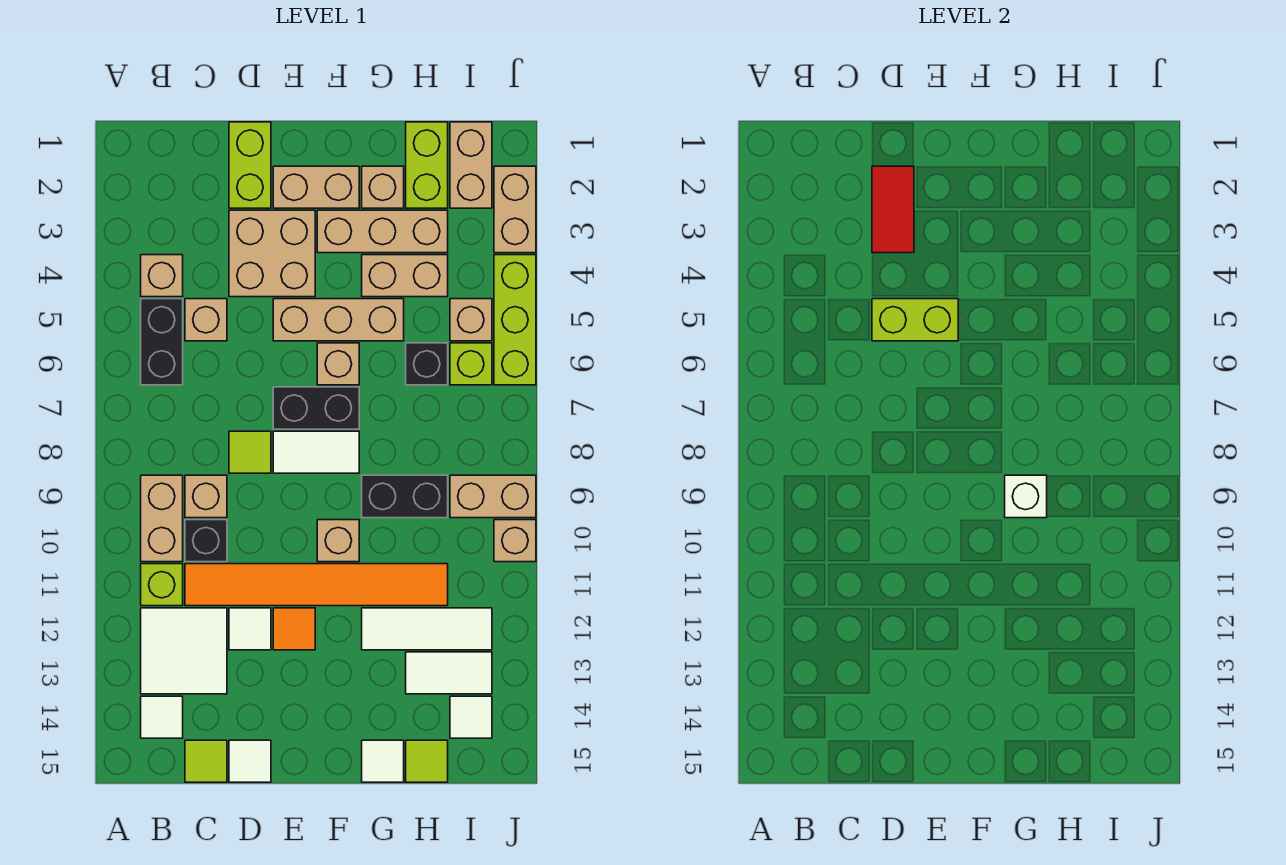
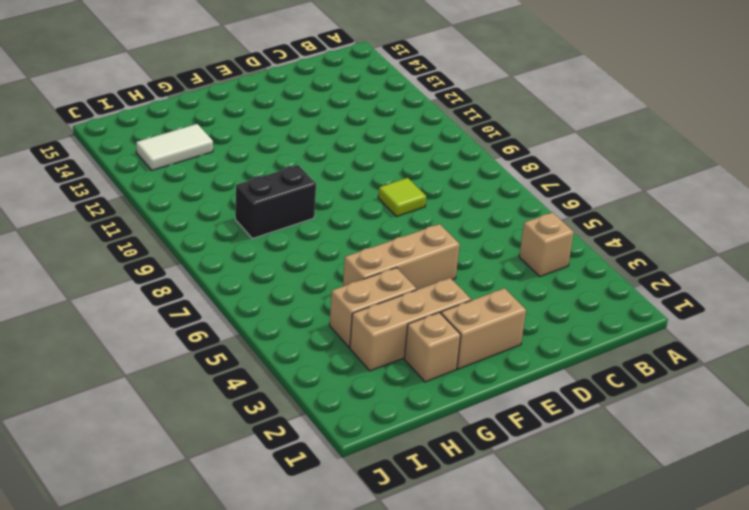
none -> black brick B5:B6 level 1
none -> tan brick B9:B10 level 1
none -> lime brick B11 level 1
none -> white tile B12:C13 level 1

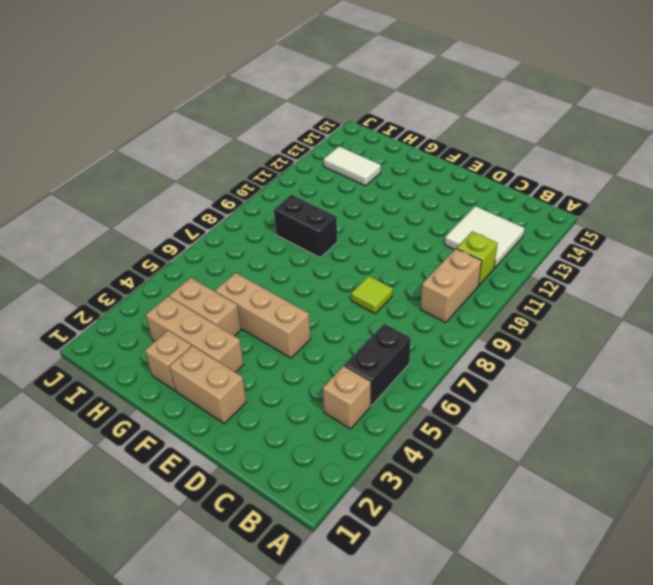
none -> white tile B14 level 1
none -> tan brick C5 level 1
none -> tan brick C9 level 1
none -> black brick C10 level 1

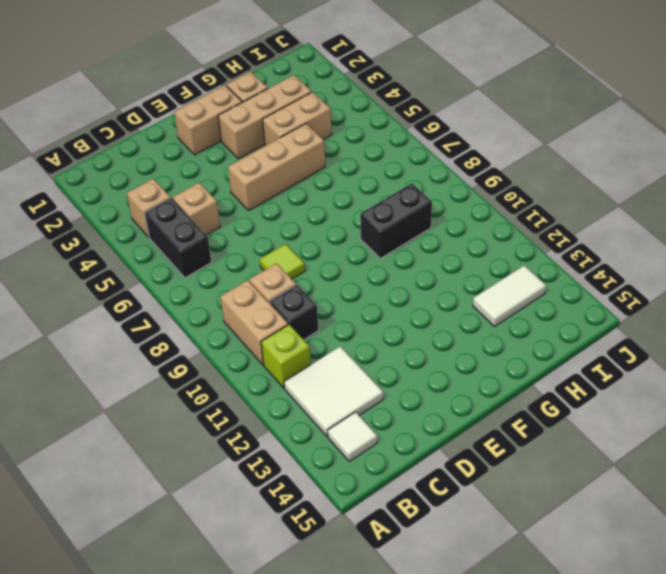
none -> orange tile C11:H11 level 1
none -> lime tile C15 level 1
none -> lime brick D1:D2 level 1
none -> tan brick D3:E4 level 1

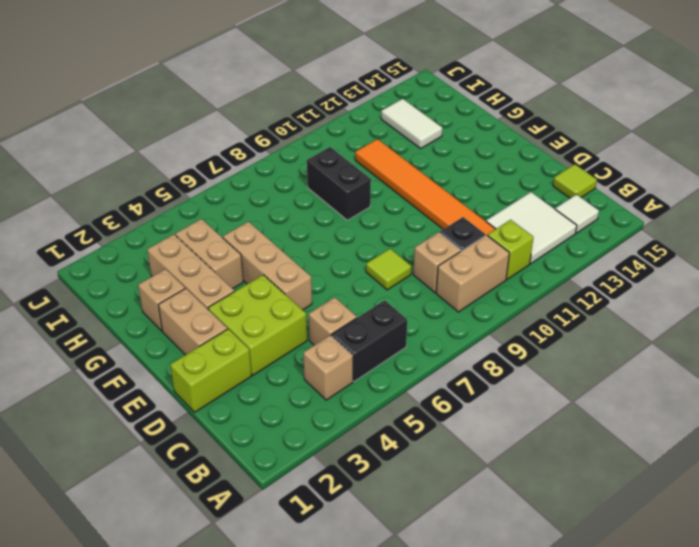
lime brick D3:E4 level 1 -> tan brick D3:E4 level 1
none -> white tile D12 level 1
none -> white tile D15 level 1
none -> black brick E7:F7 level 1
none -> white tile E8:F8 level 1

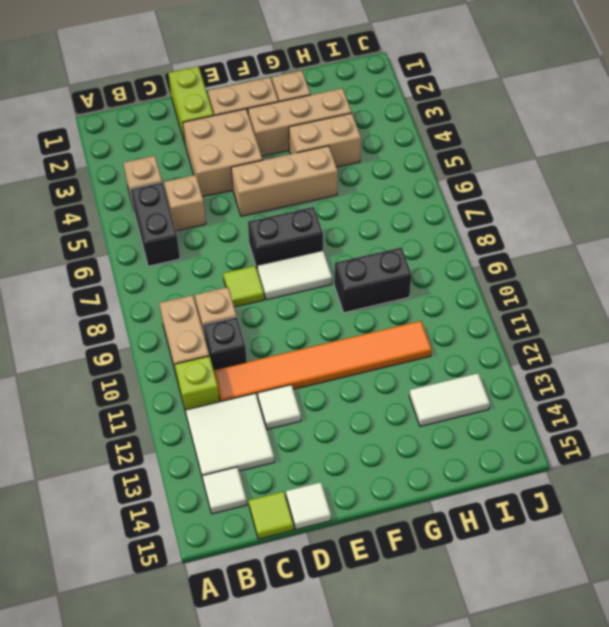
none -> orange tile E12 level 1
none -> tan brick F6 level 1
none -> tan brick F10 level 1
none -> white tile G12:I12 level 1

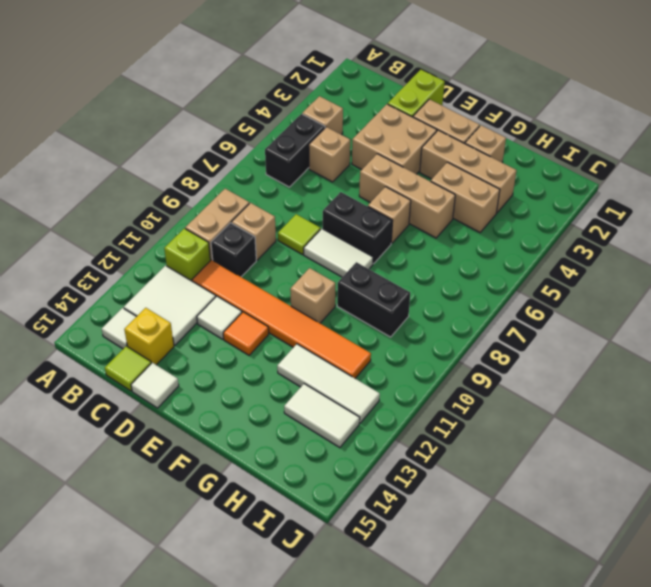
yellow brick C14 level 1 -> none
none -> white tile G15 level 1
none -> lime brick H1:H2 level 1
none -> black brick H6 level 1
none -> lime tile H15 level 1

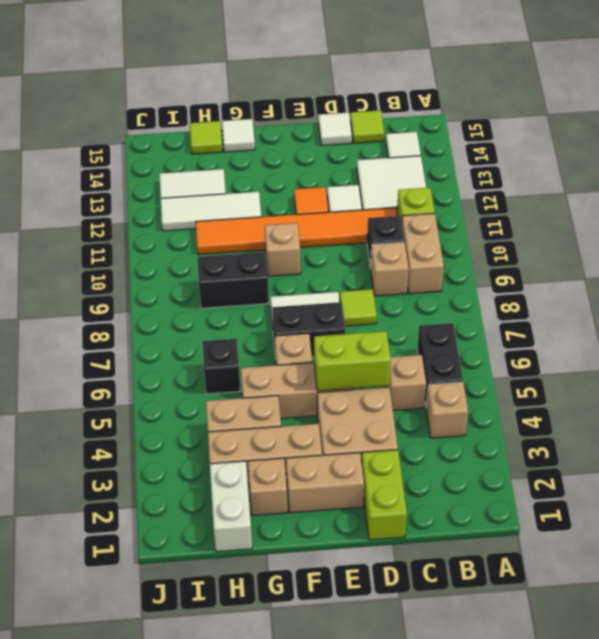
white brick H1:H2 level 1 -> lime brick H1:H2 level 1
none -> tan brick I1:I2 level 1
none -> tan brick I5 level 1
none -> lime brick I6 level 1
none -> tan brick I9:J9 level 1

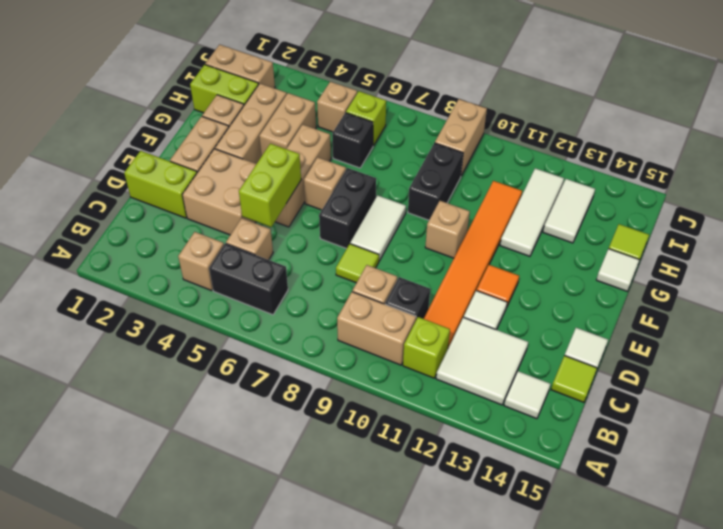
none -> white tile I14 level 1
none -> tan brick J2:J3 level 1
none -> lime brick J4:J6 level 1
none -> tan brick J10 level 1

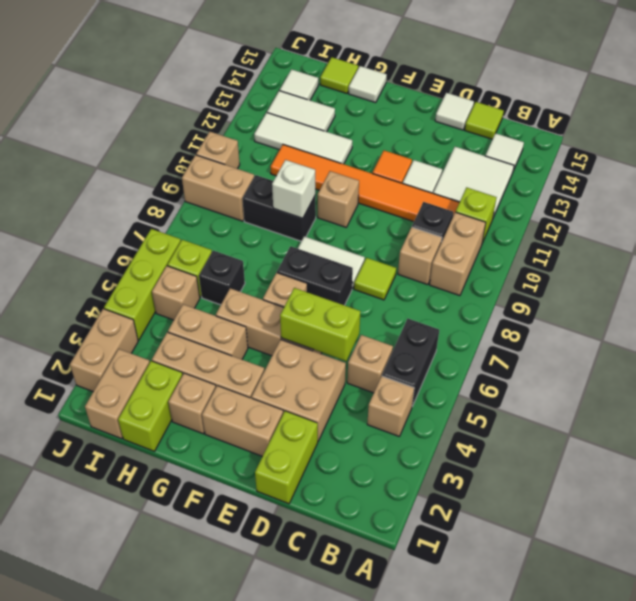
none -> red tile D2:D3 level 2

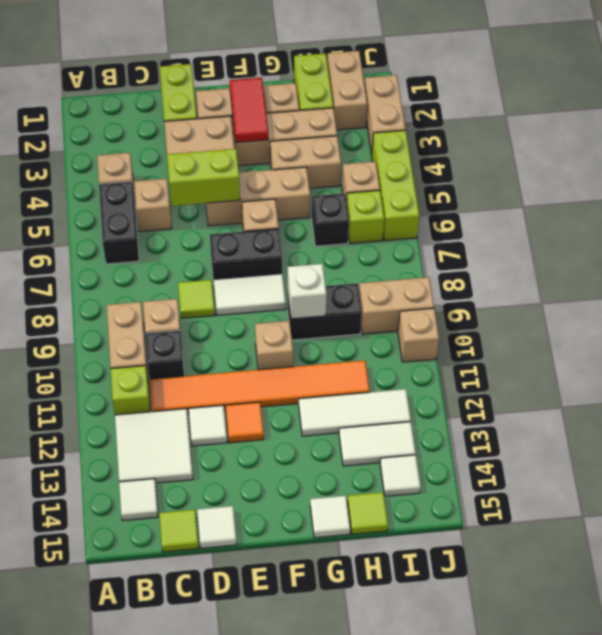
red tile F2:F3 level 2 -> red tile D2:D3 level 2

